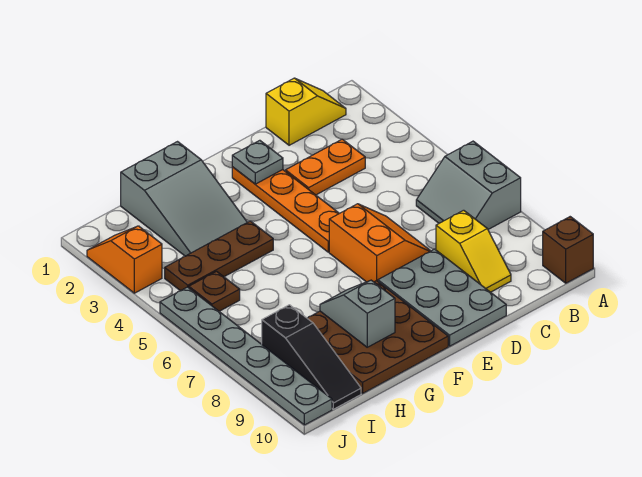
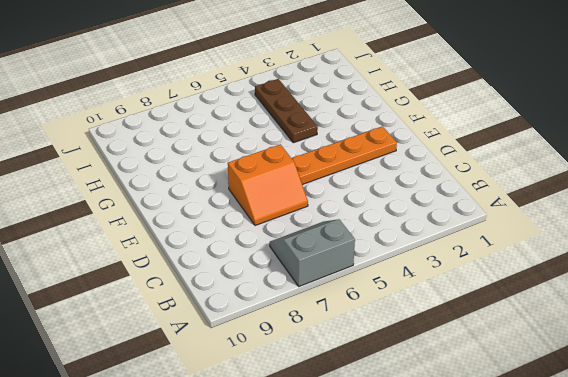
none -> brown brick A10 level 1
none -> yellow slope B1:C1 level 1 top C
none -> orange plate C3:D3 level 1

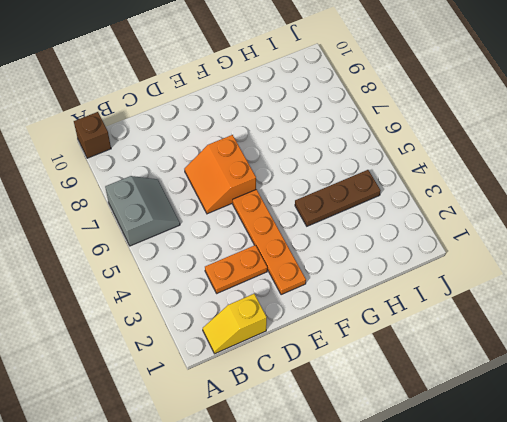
none -> yellow slope C8:C9 level 1 top 8
none -> grey plate D8:E10 level 1
none -> brown plate F8:H10 level 1

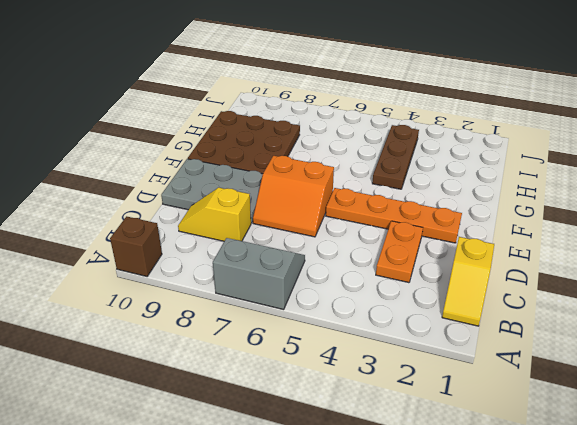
none -> grey slope G1:H3 level 1 top 1
none -> brown plate I5 level 1
none -> black slope I8:I10 level 1 top 8

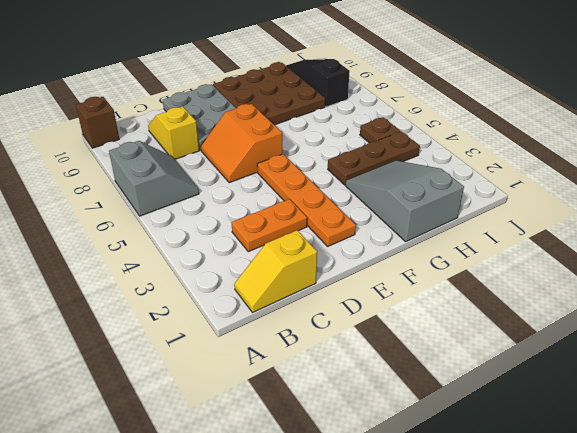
none -> orange slope J2:J3 level 1 top 3
none -> grey plate J5:J10 level 1
none -> grey plate E2 level 2

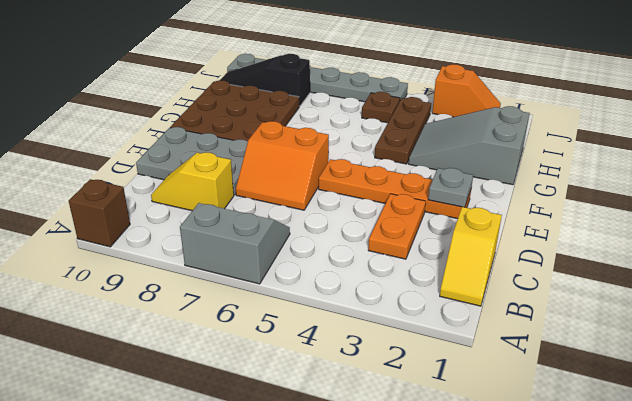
none -> grey slope G8:G9 level 2 top 9

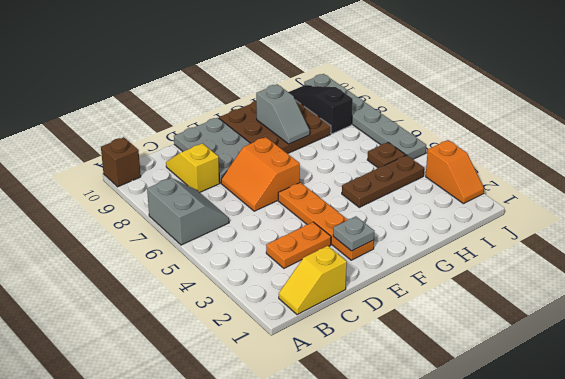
none -> grey slope G1:H3 level 1 top 1

